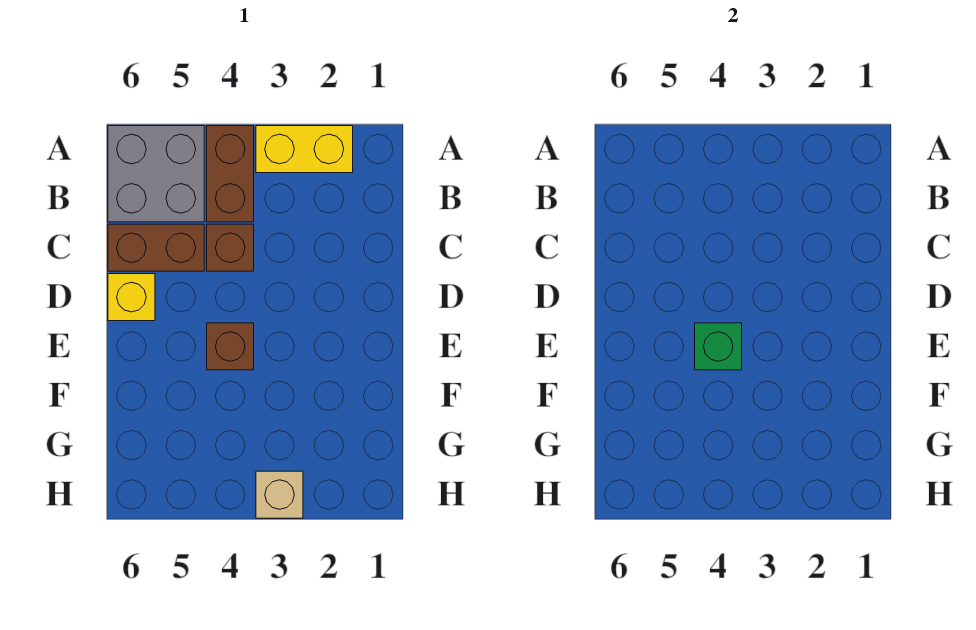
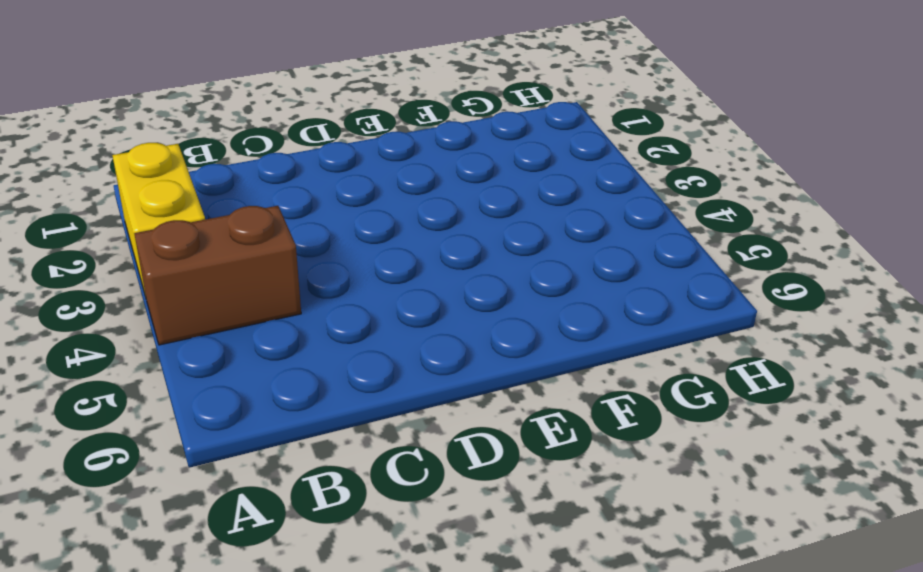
none -> grey brick A5:B6 level 1
none -> brown brick C4 level 1

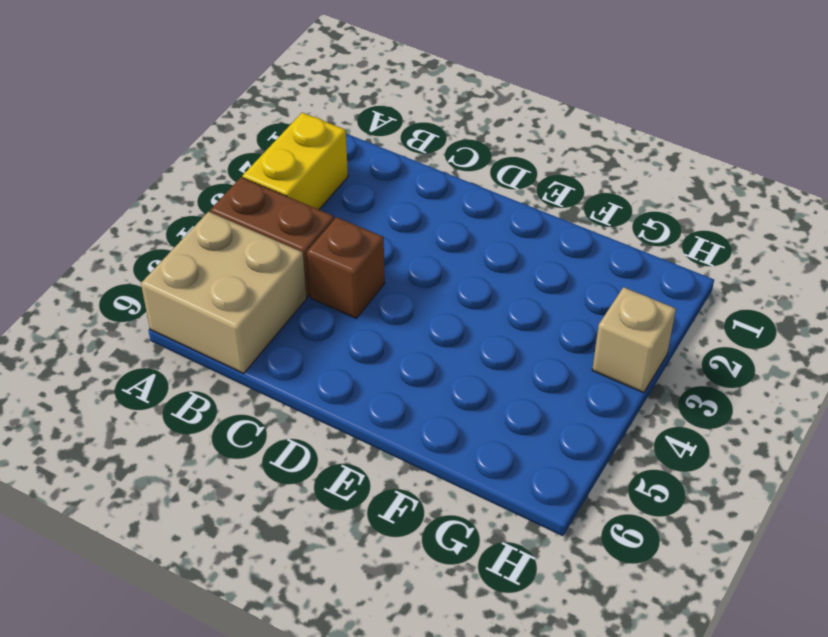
tan brick A5:B6 level 1 -> grey brick A5:B6 level 1
none -> brown brick C5:C6 level 1
none -> yellow brick D6 level 1

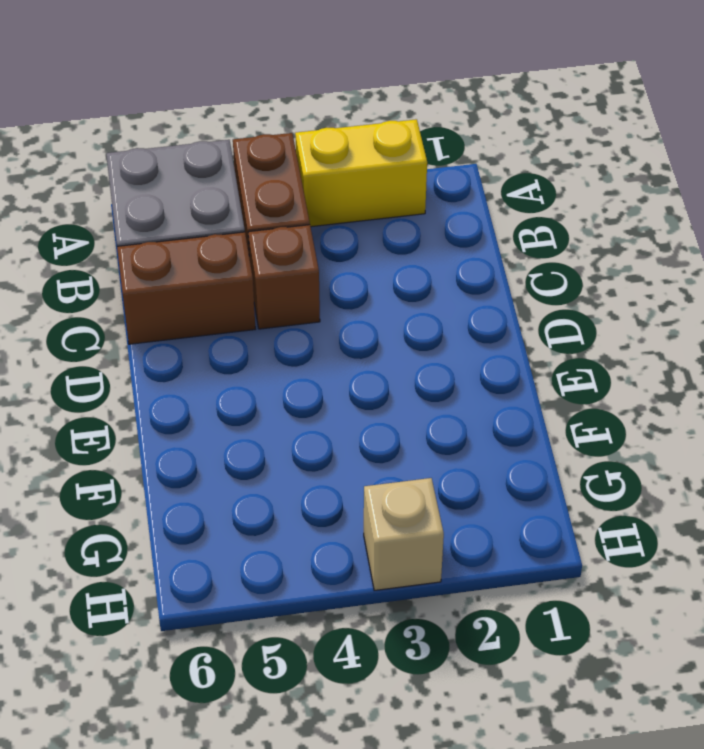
none -> yellow brick D6 level 1
none -> brown brick E4 level 1

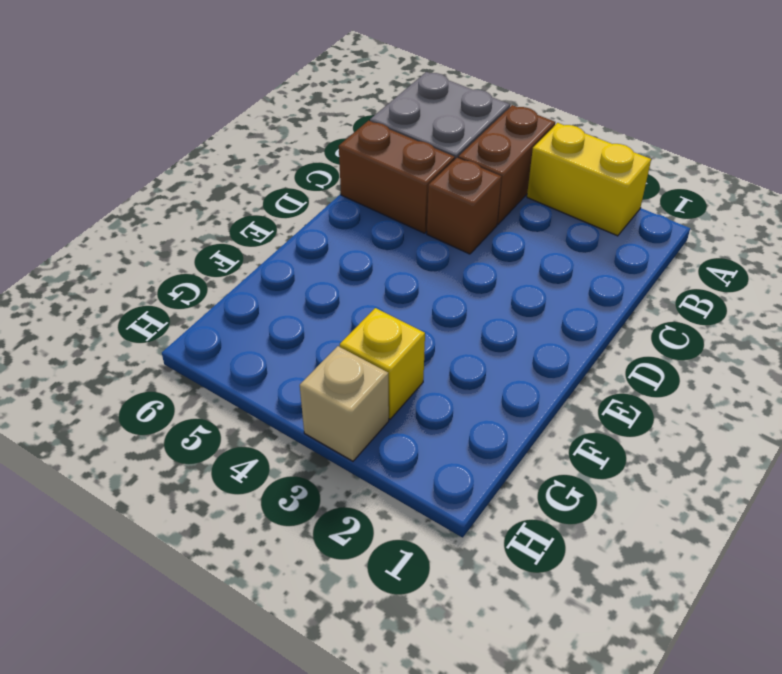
yellow brick G3 level 1 -> yellow brick D6 level 1
none -> brown brick E4 level 1
none -> green brick E4 level 2

